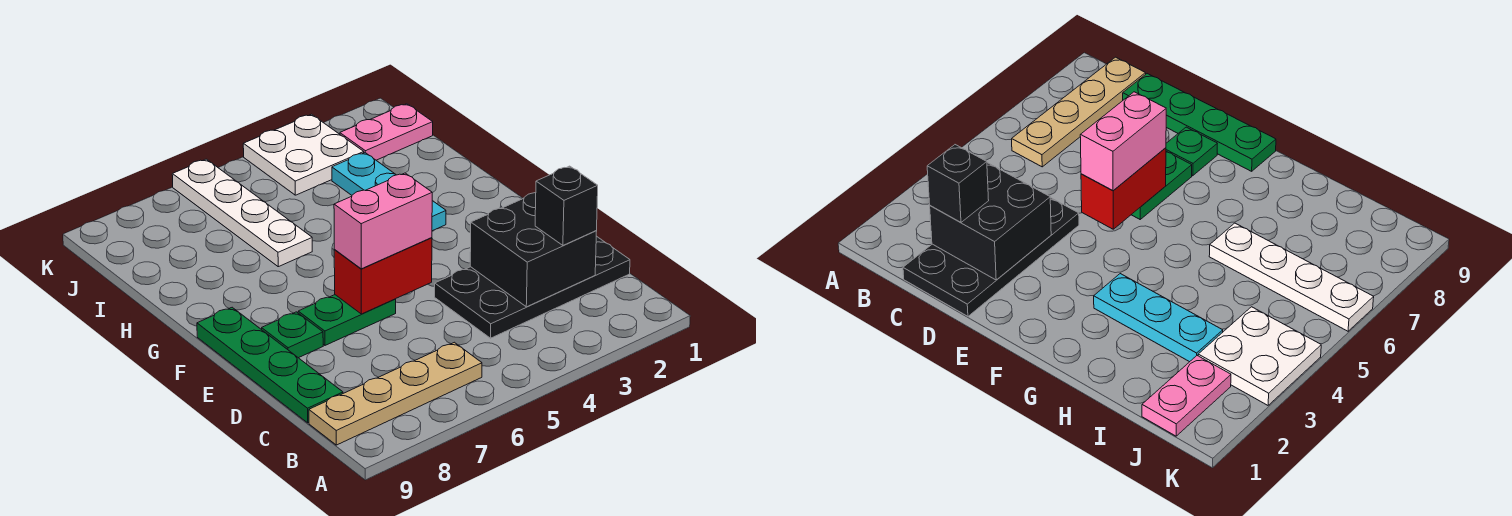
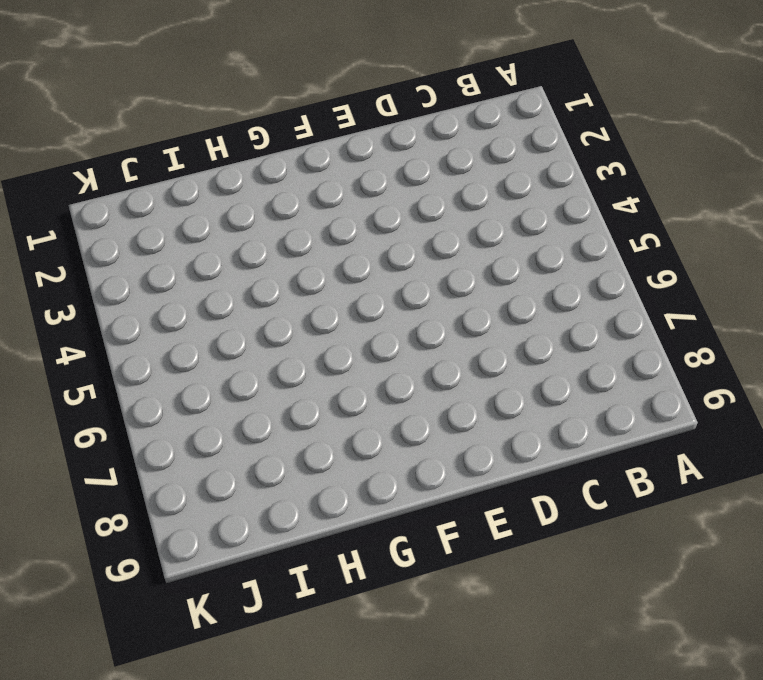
none -> tan plate B6:B9 level 1
none -> black plate C1:D4 level 1
none -> green plate C9:F9 level 1

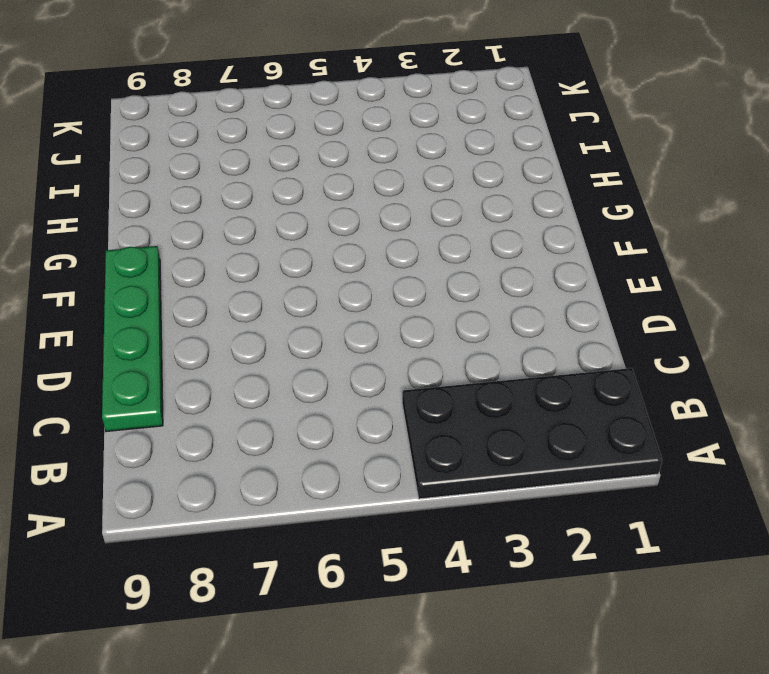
black plate A1:B4 level 1 -> black plate C1:D4 level 1
none -> tan plate B6:B9 level 1
none -> green plate E6:E7 level 1
none -> green plate E8 level 1

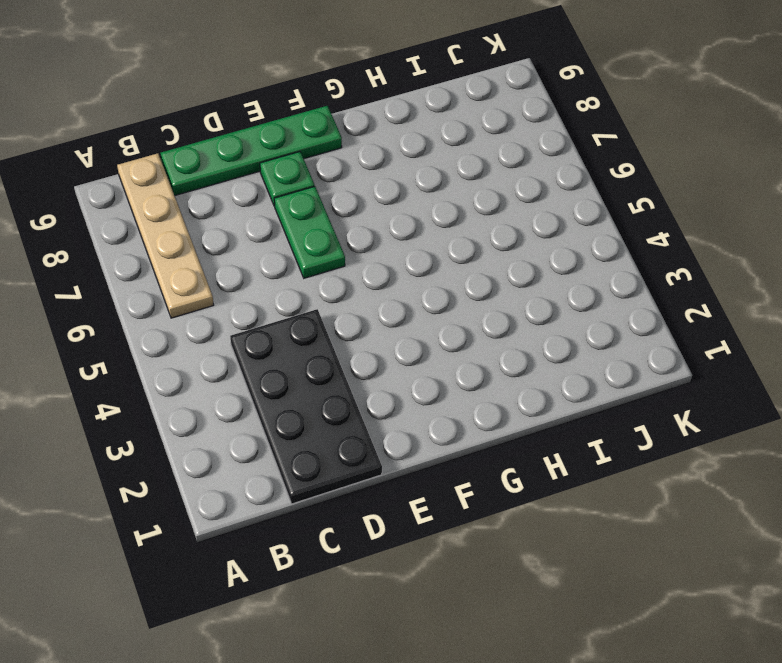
none -> cyan plate G3:I3 level 1
none -> white plate H6:K6 level 1
none -> pink plate J1:J2 level 1

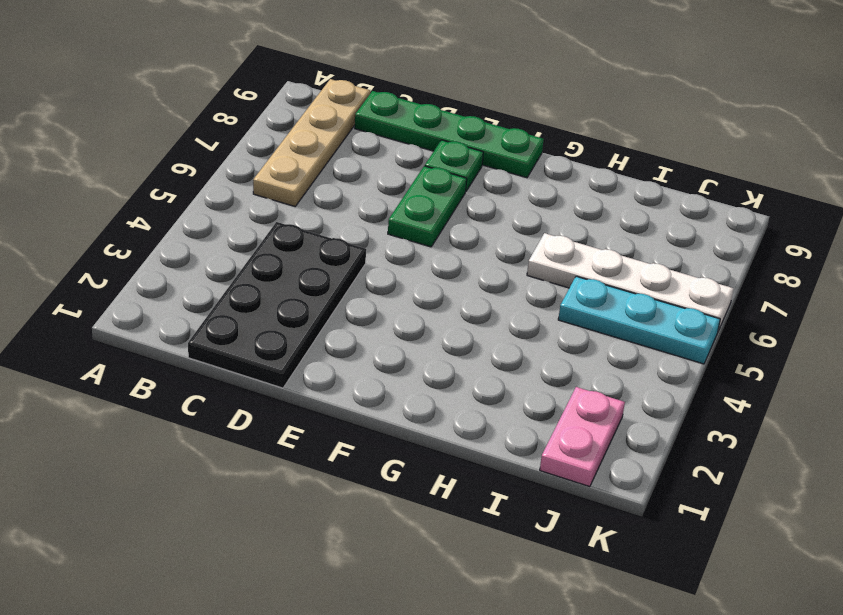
cyan plate I5:K5 level 1 -> cyan plate G3:I3 level 1
none -> white plate J3:K4 level 1
none -> black brick C2:D3 level 2
none -> red brick E5:E6 level 2

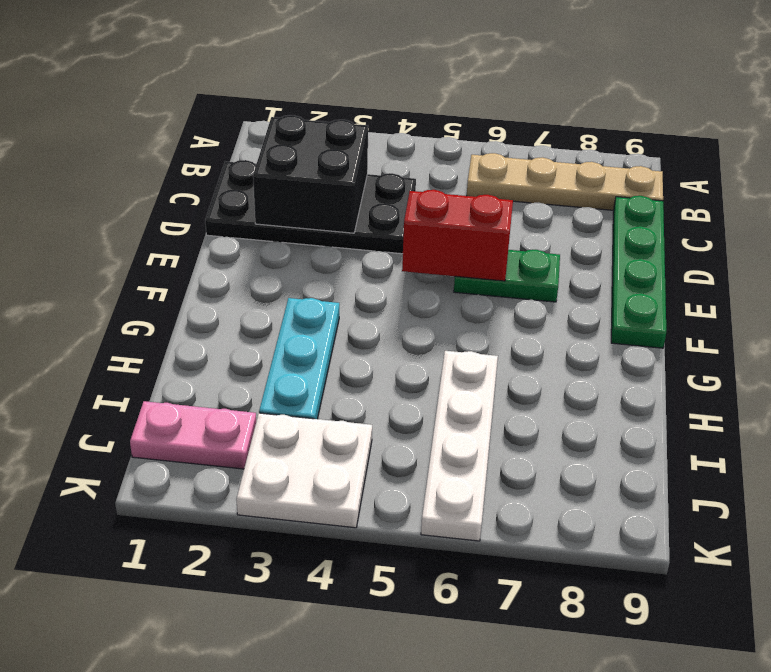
none -> green plate E8 level 1
none -> black brick C2 level 3
none -> pink brick E5:E6 level 3

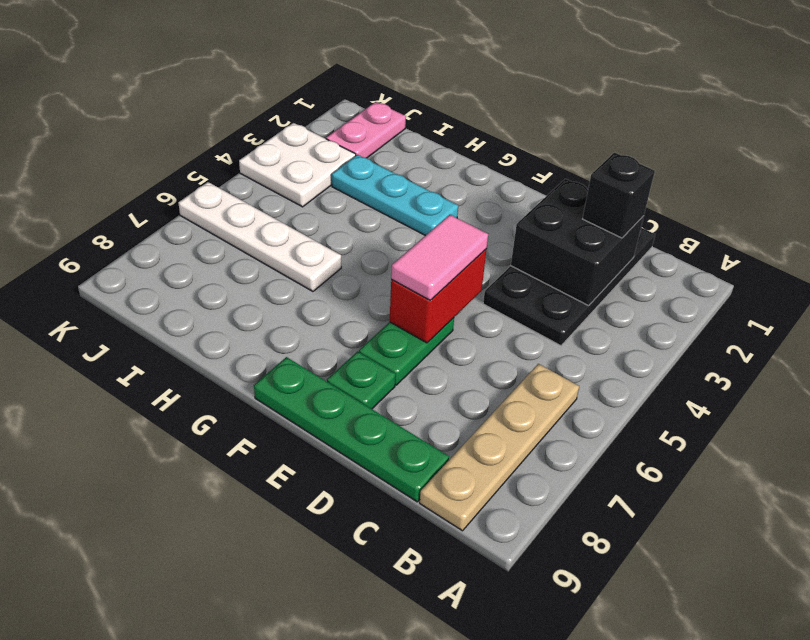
pink tile E5:E6 level 3 -> pink brick E5:E6 level 3

